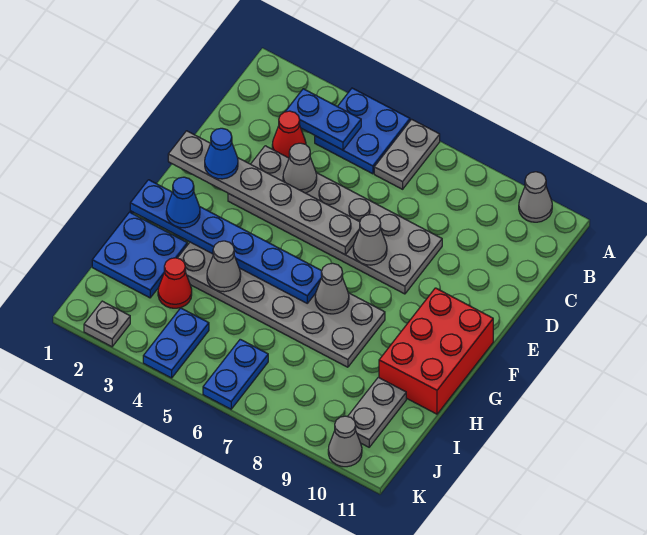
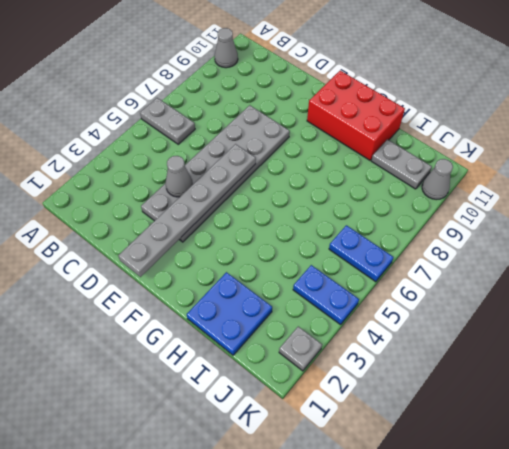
none -> blue plate A4:B5 level 1
none -> red cone C3 level 1
none -> grey plate G3:H8 level 1

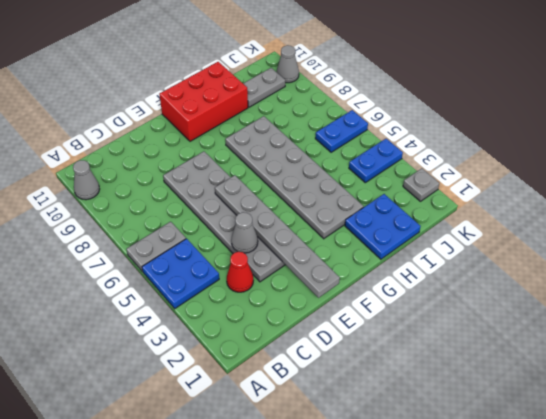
none -> red cone I3 level 1
none -> blue plate B3:B4 level 2
none -> grey cone E7 level 2

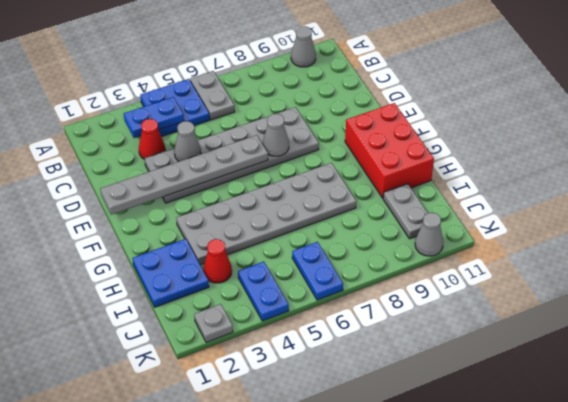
none -> blue plate G1:G6 level 2
none -> grey cone G7 level 2
none -> grey cone H4 level 2

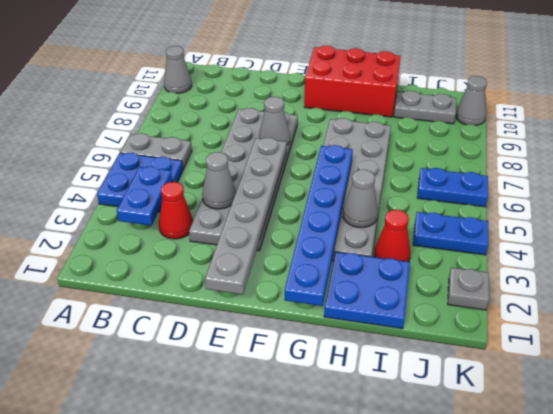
none -> grey cone G7 level 2
none -> blue cone E2 level 3
none -> blue cone G2 level 3

